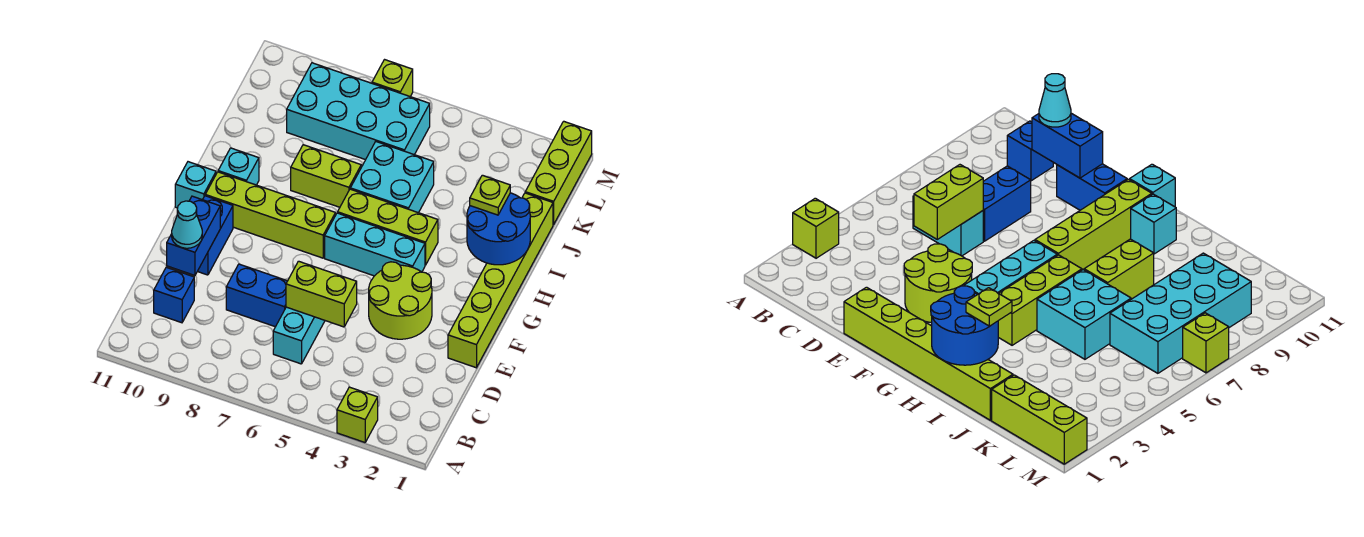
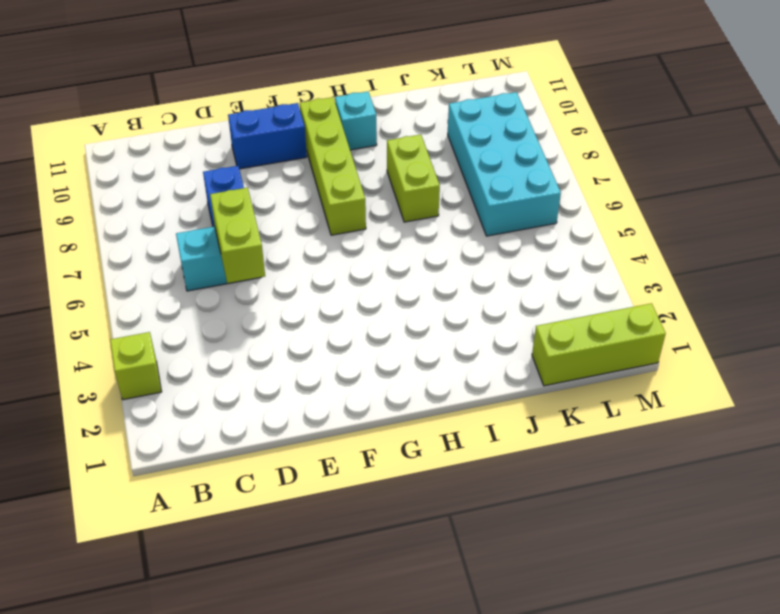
none -> blue brick C10 level 1
none -> lime brick E1:J1 level 1
none -> lime round brick E3:F4 level 1

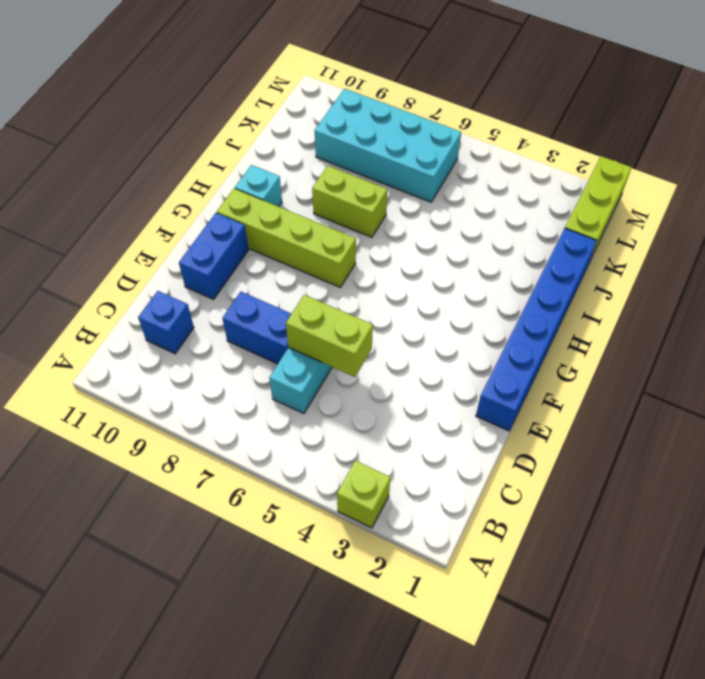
blue brick E1:J1 level 1 -> lime brick E1:J1 level 1
none -> lime round brick E3:F4 level 1
none -> cyan brick G4:G6 level 1
none -> cyan brick G11 level 1

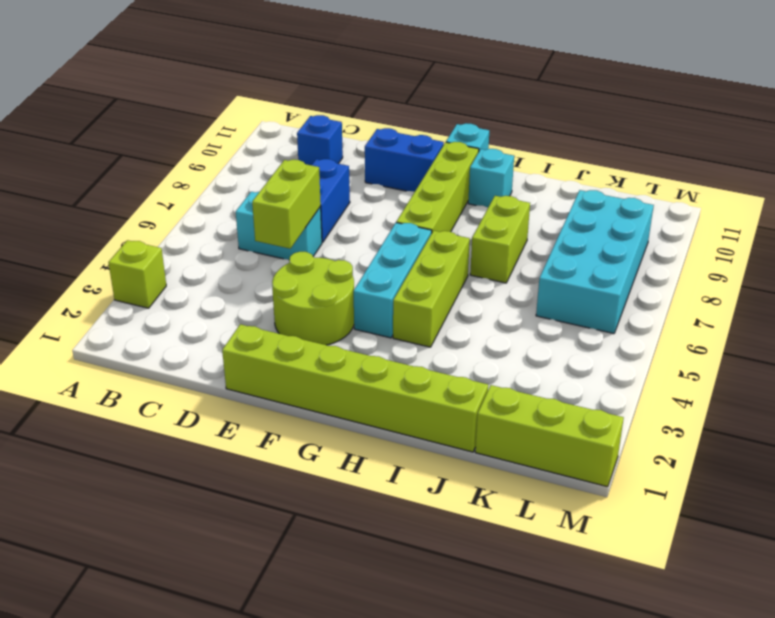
none -> cyan brick I5:J6 level 1
none -> lime brick M7 level 1
none -> blue brick D10:E10 level 2

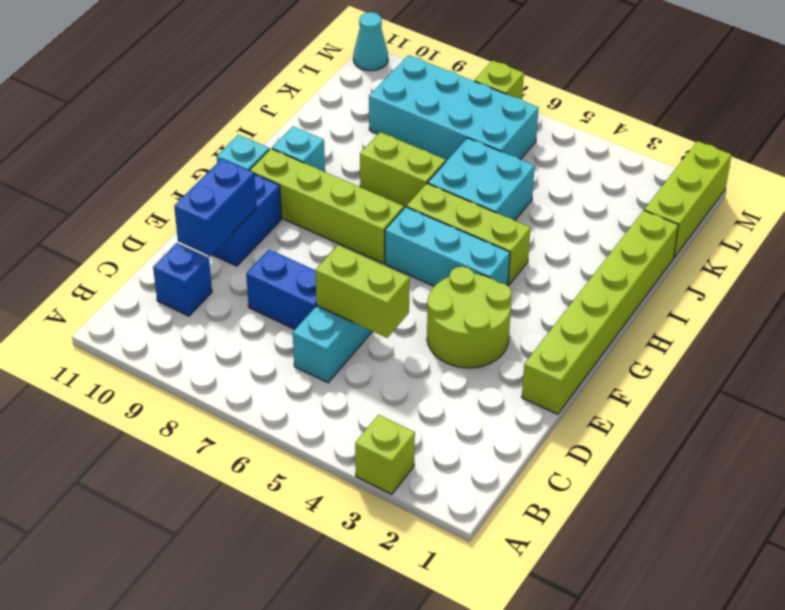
cyan cone M11 level 1 -> cyan cone D10 level 3
none -> blue round brick H1:I2 level 2
none -> lime plate I2 level 3

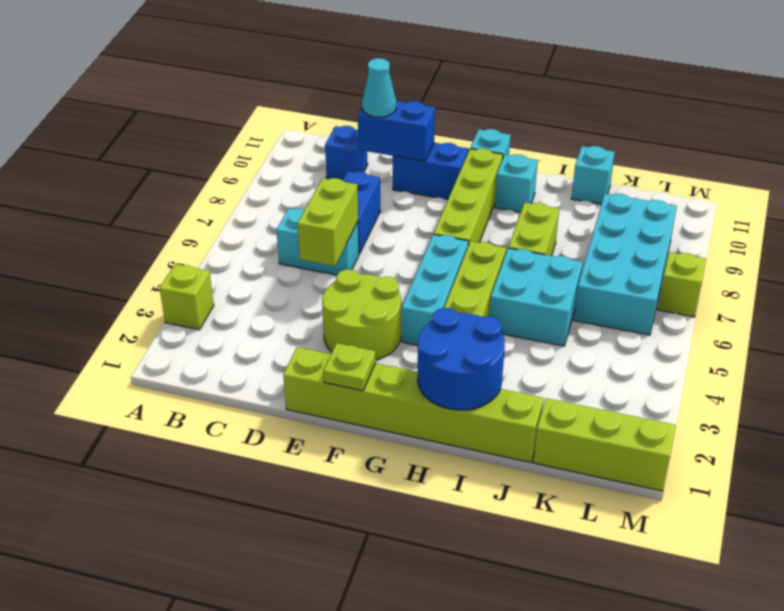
lime plate F1 level 2 -> lime plate I2 level 3
cyan brick J11 level 1 -> none

